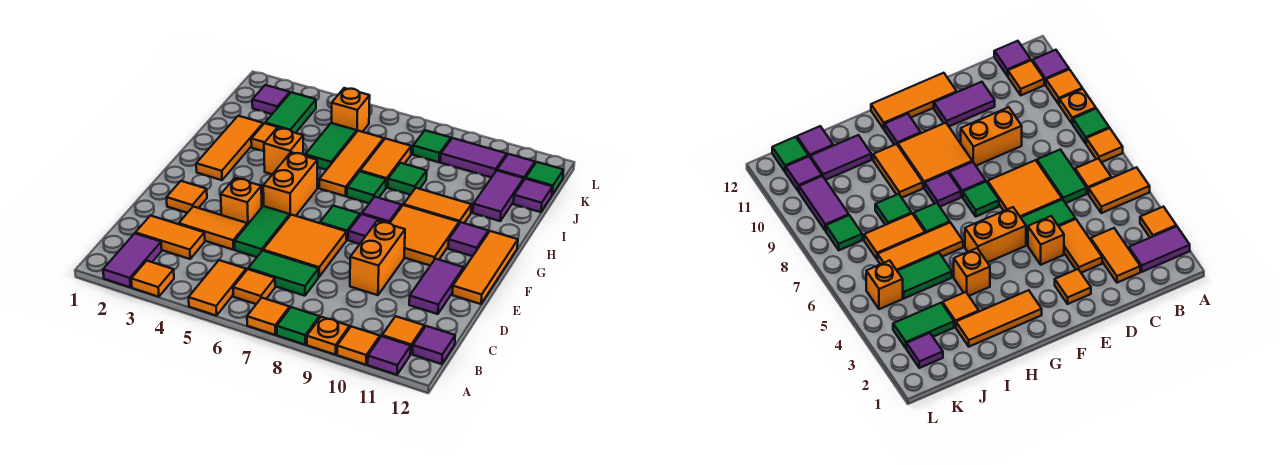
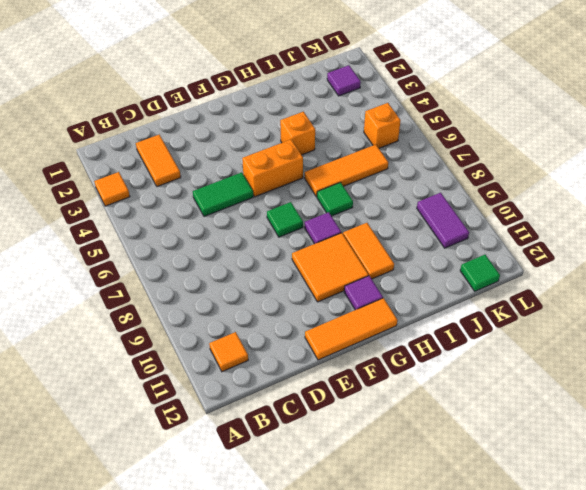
none -> purple tile A2:B2 level 1
none -> orange tile A5:B5 level 1
none -> orange tile A7 level 1
none -> green tile A8 level 1

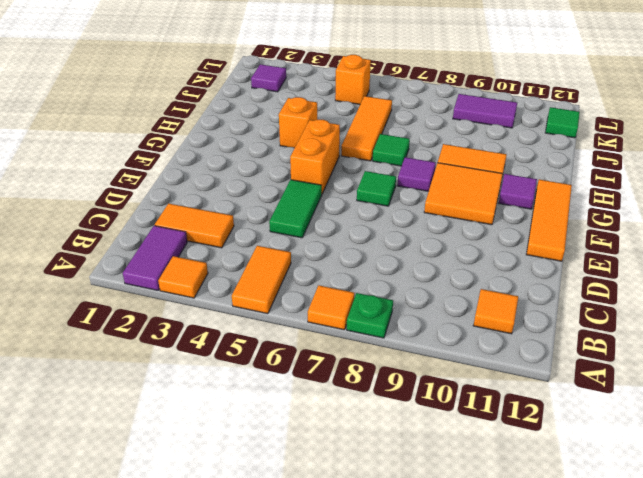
green plate A8 level 1 -> green tile A8 level 1
none -> orange plate A9 level 1
none -> orange tile A10 level 1
none -> purple tile A11 level 1
none -> orange tile B6 level 1

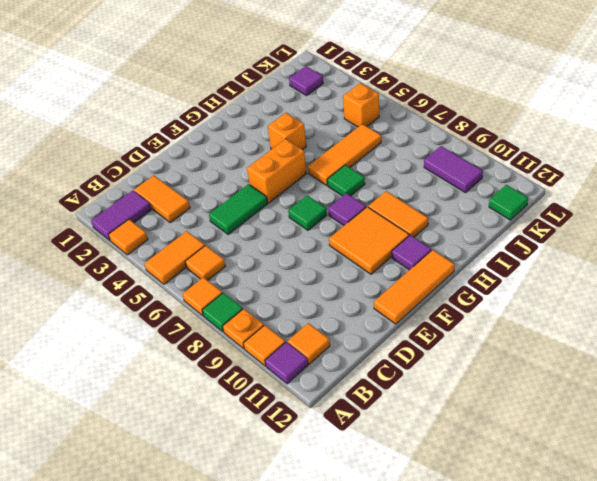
none -> purple tile B12 level 1
none -> green tile C6:C7 level 1
none -> orange tile D3:D4 level 1
none -> orange tile D6:E7 level 1

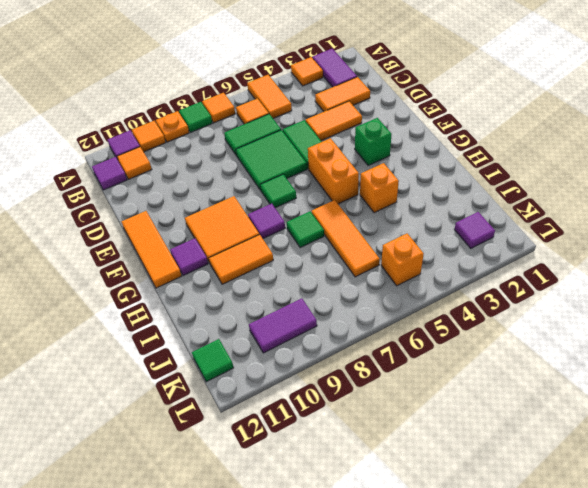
green tile D6:E7 level 1 -> orange tile D6:E7 level 1
green brick F3 level 1 -> none
none -> orange brick D9:E9 level 1
none -> purple tile D11:E11 level 1
none -> orange tile E2 level 1
none -> orange brick E4 level 1

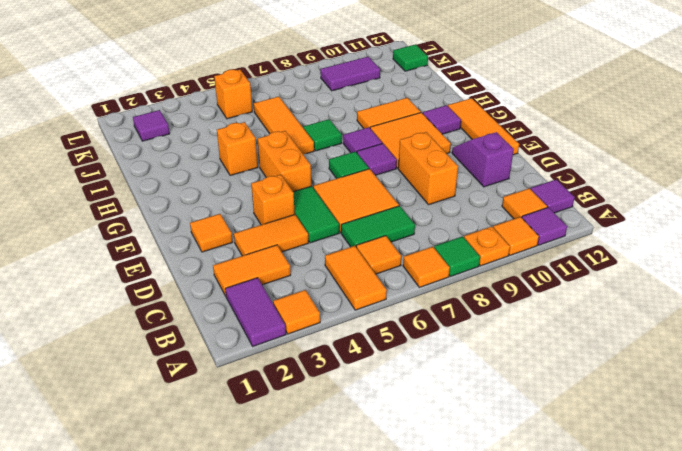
purple slope D11:E11 level 1 top D -> purple tile D11:E11 level 1
none -> orange tile G2:I2 level 1
none -> orange tile I3 level 1
none -> green tile I5:J5 level 1
none -> orange tile I7:J7 level 1

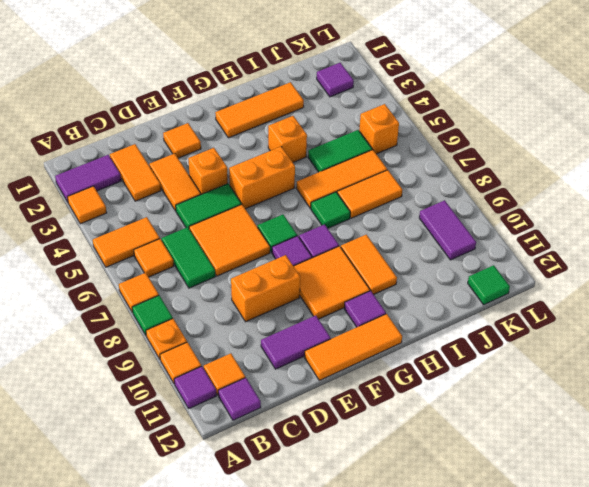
none -> orange tile I3 level 1
none -> green tile I8 level 1
none -> purple tile I11:J11 level 1
none -> green tile J3:K3 level 1

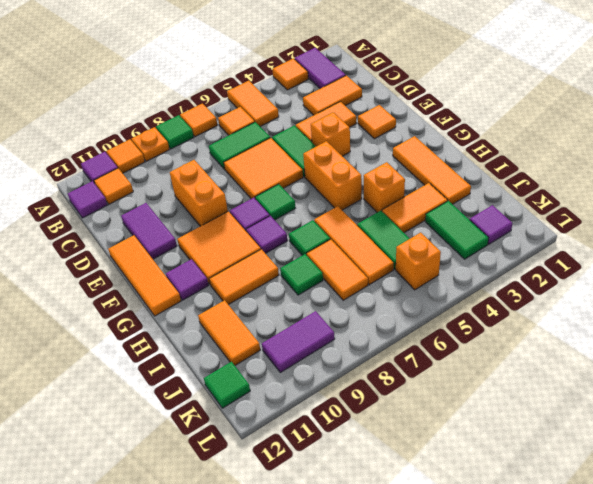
orange tile I3:I4 level 1 -> orange tile I3 level 1
orange tile I11:J11 level 1 -> purple tile I11:J11 level 1
none -> purple tile J12 level 1
none -> green tile K8 level 1
none -> purple tile K11 level 1

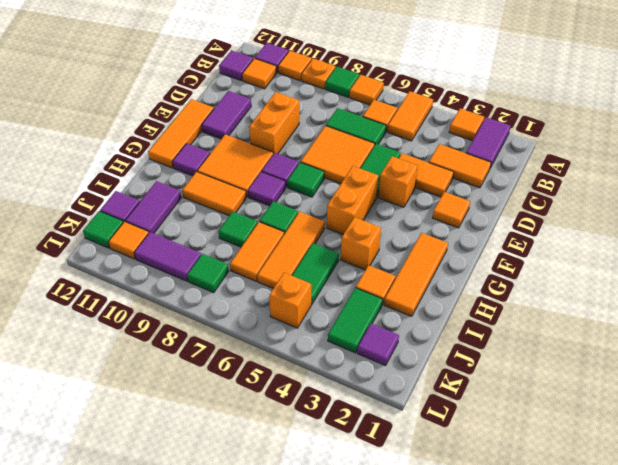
orange tile K11 level 1 -> purple tile K11 level 1

